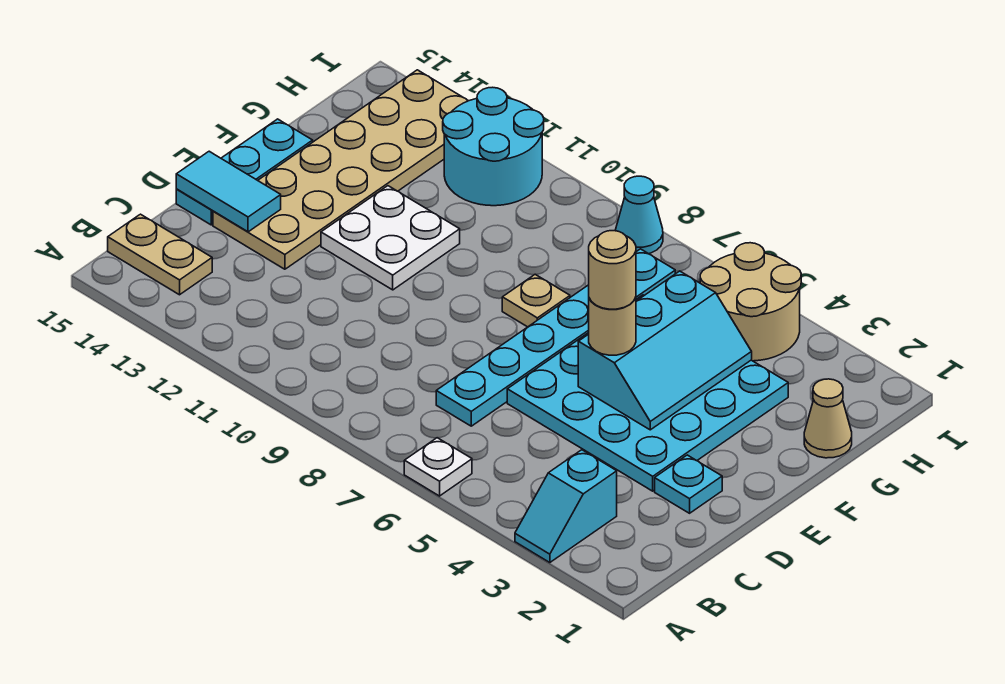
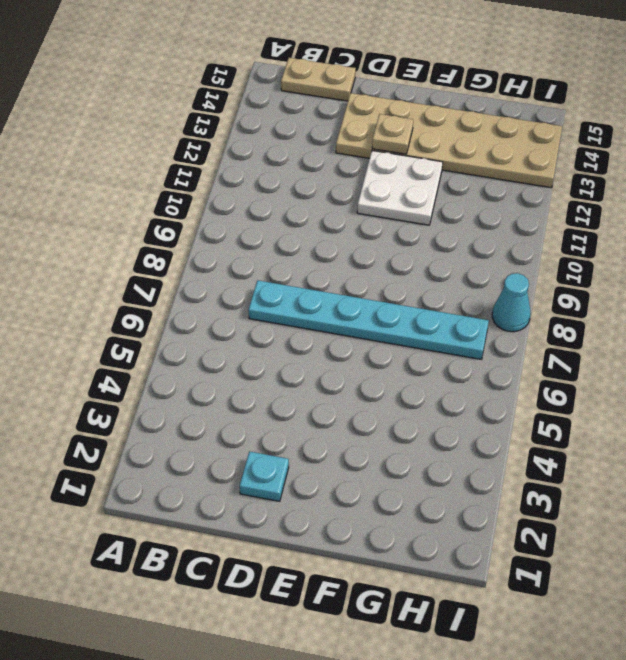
tan plate B15:C15 level 1 -> tan plate B14:B15 level 1
tan plate E13 level 2 -> tan plate F8 level 1
none -> cyan slope A3:B3 level 1 top B
none -> white plate A6 level 1
none -> cyan plate D3:G6 level 1

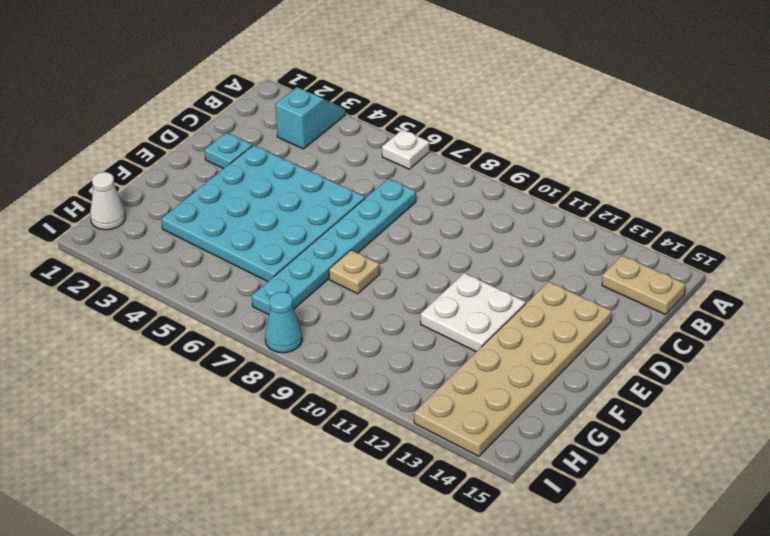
white cone H1 level 1 -> none
none -> cyan plate D15:F15 level 1
none -> tan cone G1 level 1
none -> tan round brick H4:I5 level 1

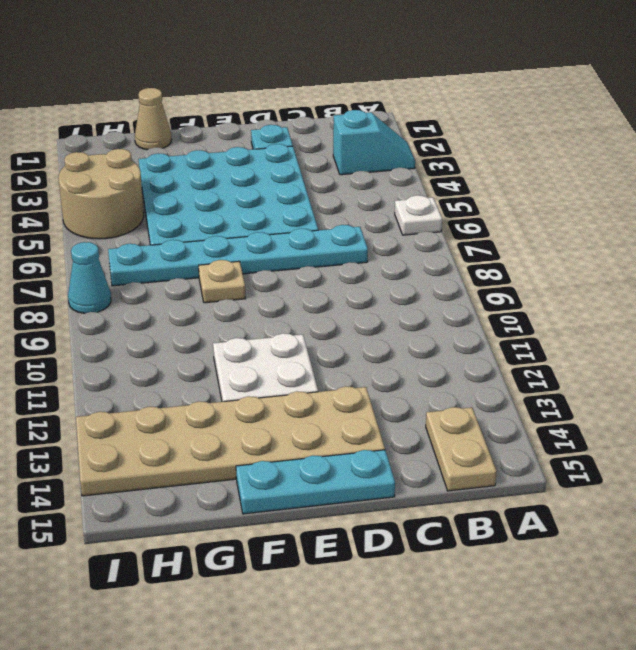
none -> cyan round brick H11:I12 level 1
none -> cyan tile D14:D15 level 2
none -> cyan slope E4:G5 level 2 top 5

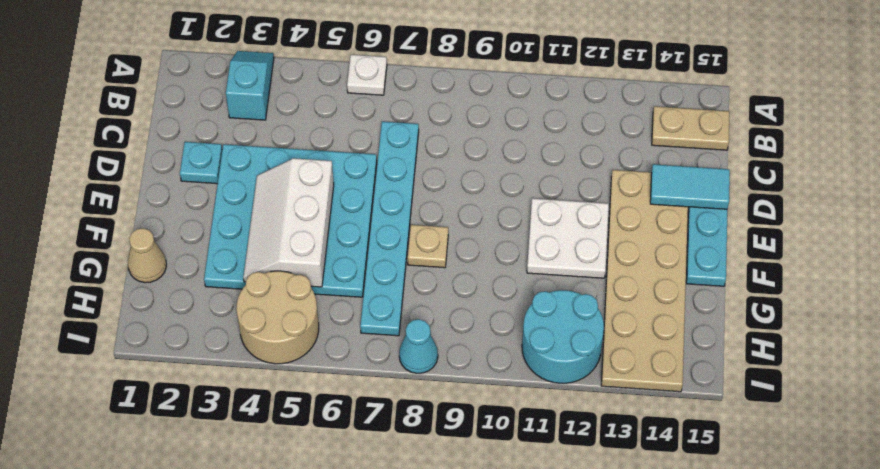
white slope E4:G5 level 2 top 5 -> cyan slope E4:G5 level 2 top 5
none -> tan round brick E5 level 3
none -> tan round brick E5 level 4

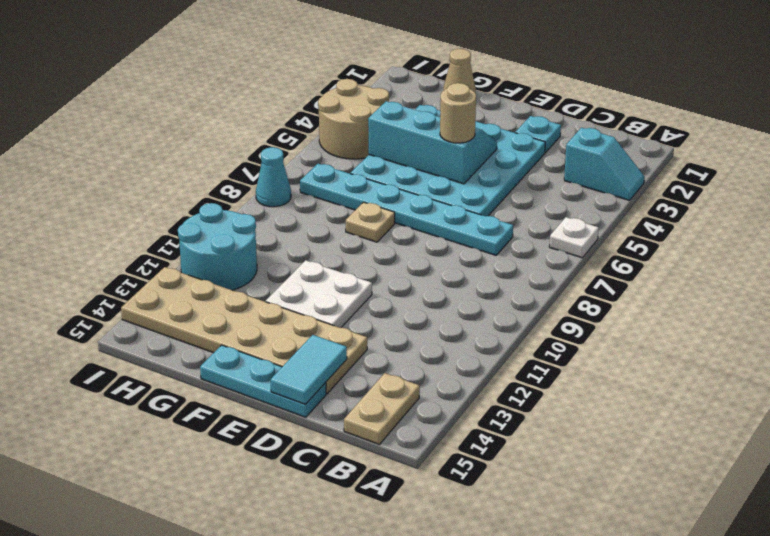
none -> tan round brick E5 level 4

